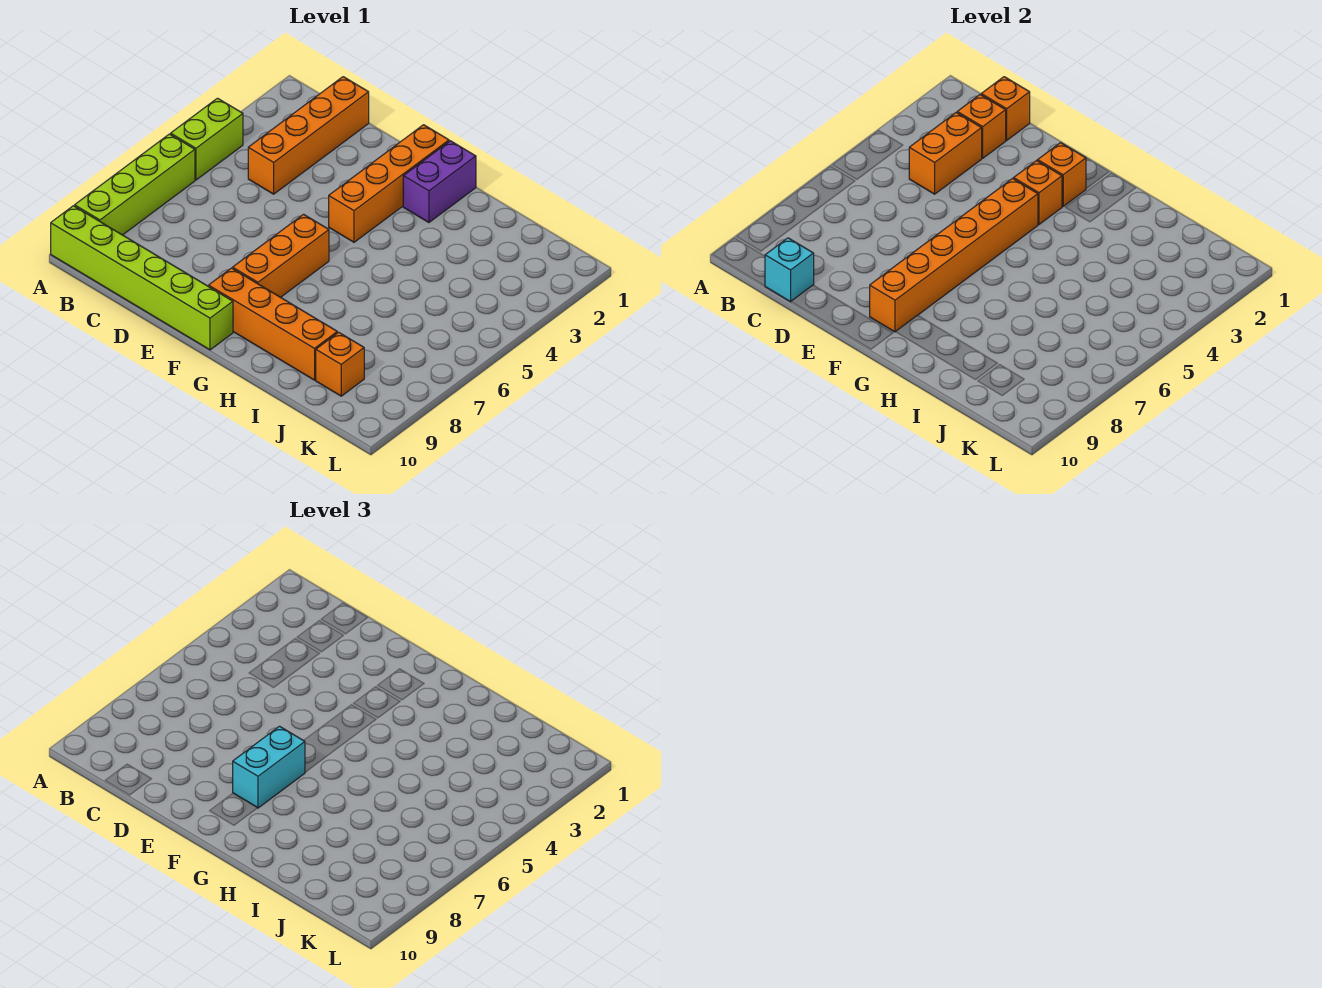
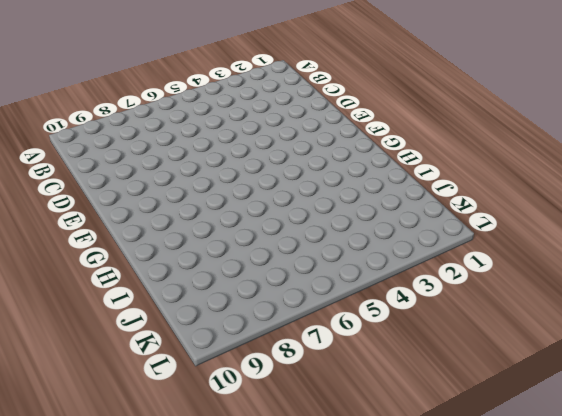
none -> lime brick A4:A5 level 1
none -> lime brick A6:A9 level 1
none -> lime brick A10:F10 level 1

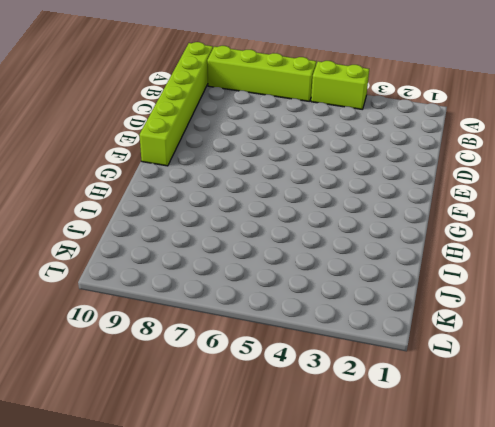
none -> orange brick C1:C4 level 1
none -> orange brick F1:F4 level 1
none -> orange brick F6:F8 level 1

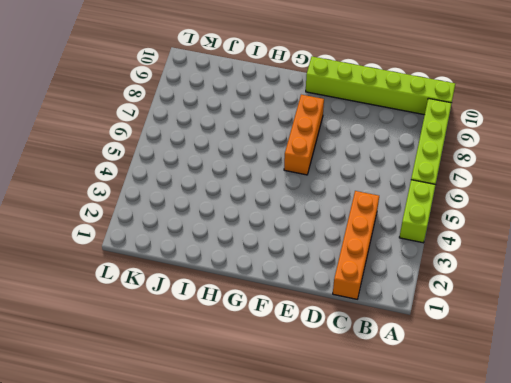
none -> orange brick F1:F4 level 1
none -> orange brick F9:I9 level 1
none -> purple brick G1:G2 level 1

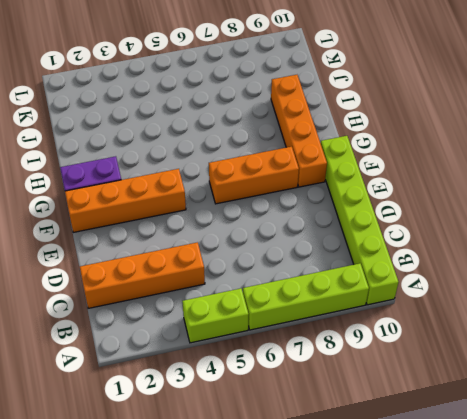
none -> orange brick J9 level 1
none -> orange brick C1 level 2
none -> orange brick C2 level 2

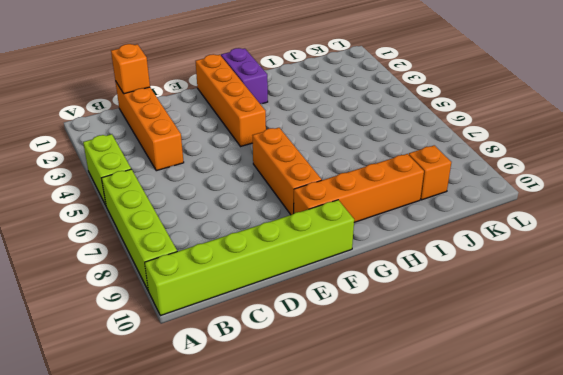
none -> orange brick C2 level 2
none -> orange brick C3:C4 level 2
none -> cyan brick C10 level 2

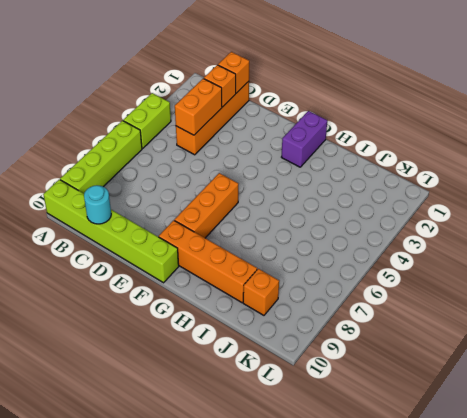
cyan round brick C10 level 2 -> cyan brick C10 level 2
none -> orange brick F1:F4 level 1
none -> orange brick F2 level 2
none -> orange brick F3 level 2

